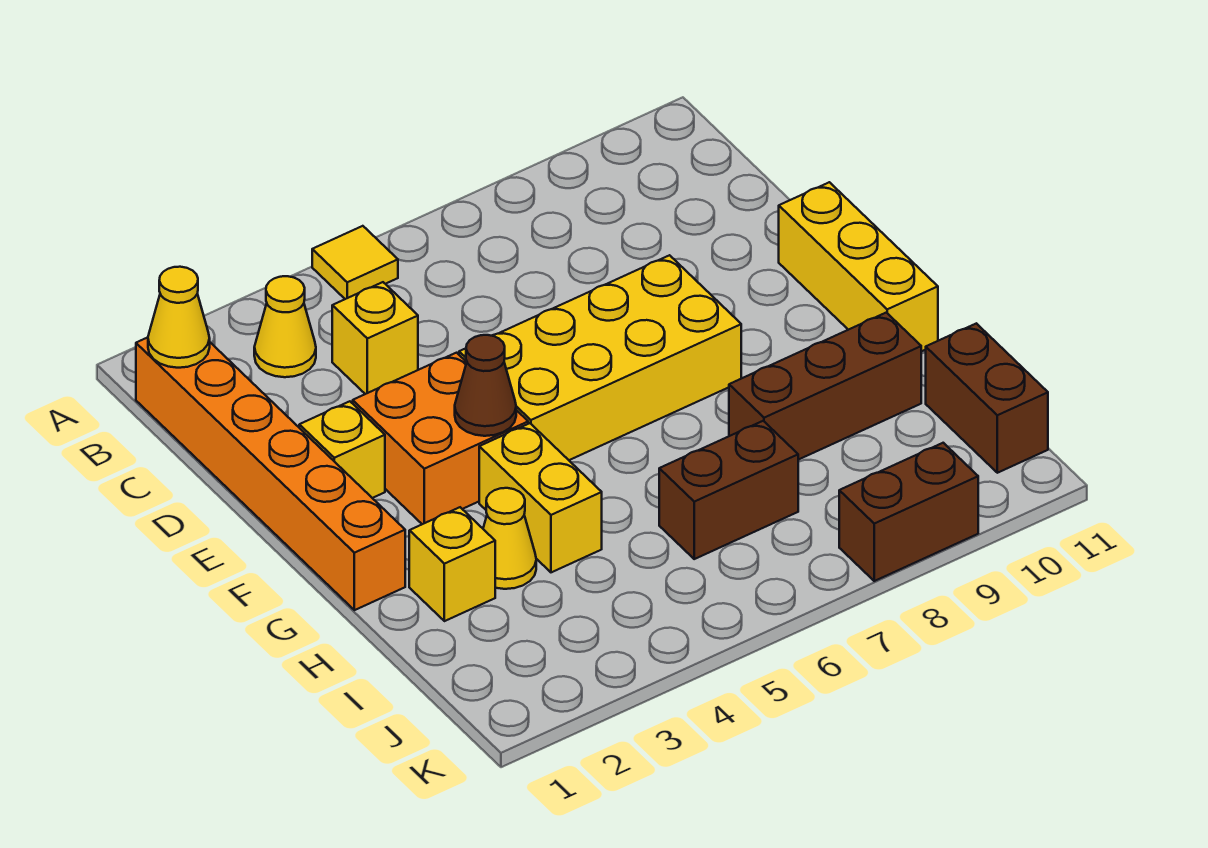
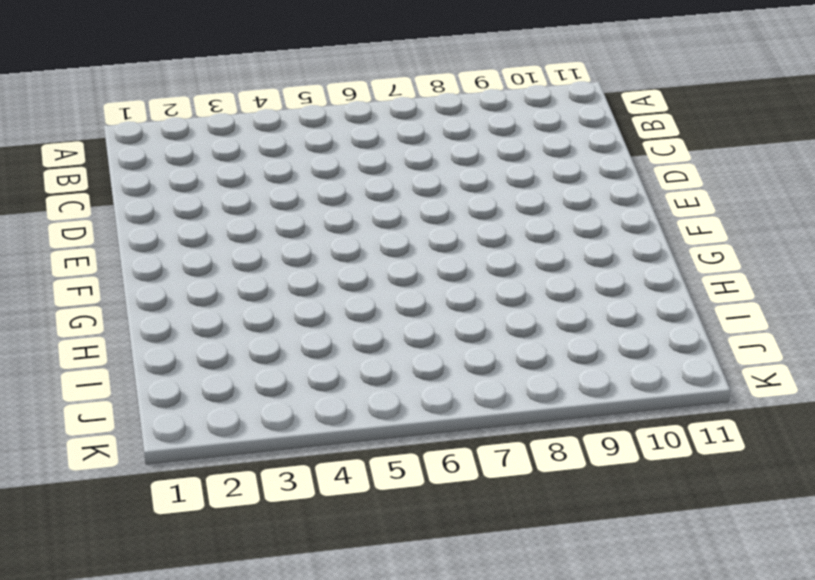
none -> yellow tile A5 level 1
none -> orange brick B1:G1 level 1
none -> yellow cone B3 level 1

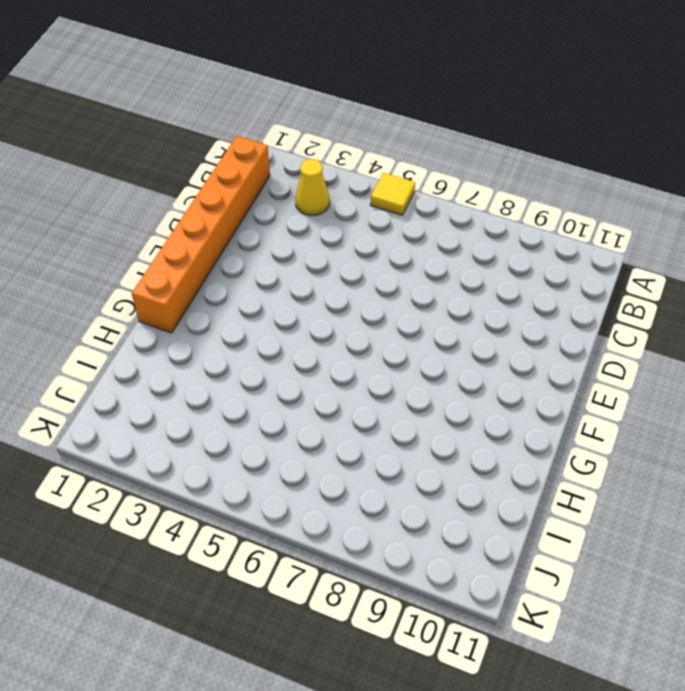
none -> yellow brick C4 level 1
none -> yellow brick E2 level 1
none -> orange brick E3:F4 level 1

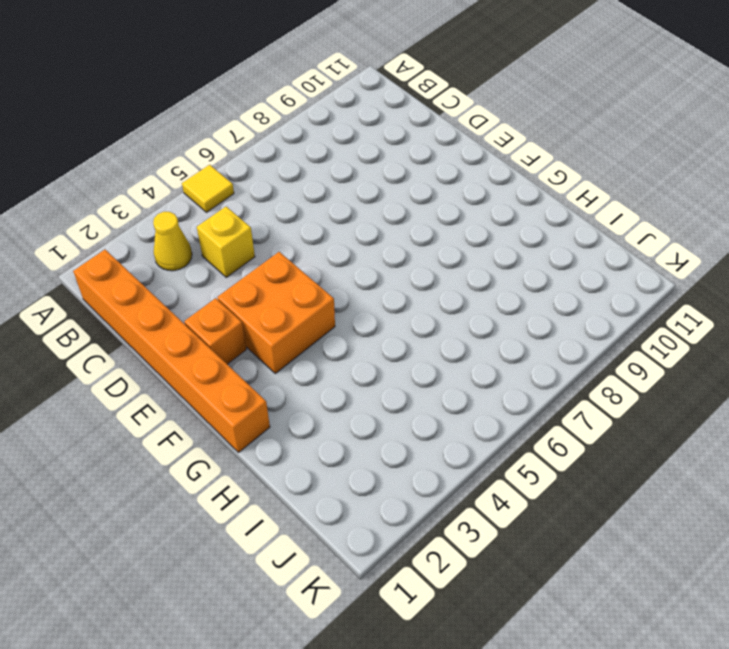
orange brick E2 level 1 -> yellow brick E2 level 1
none -> yellow brick E5:F8 level 1
none -> yellow brick E11:G11 level 1
none -> yellow brick G4:H4 level 1

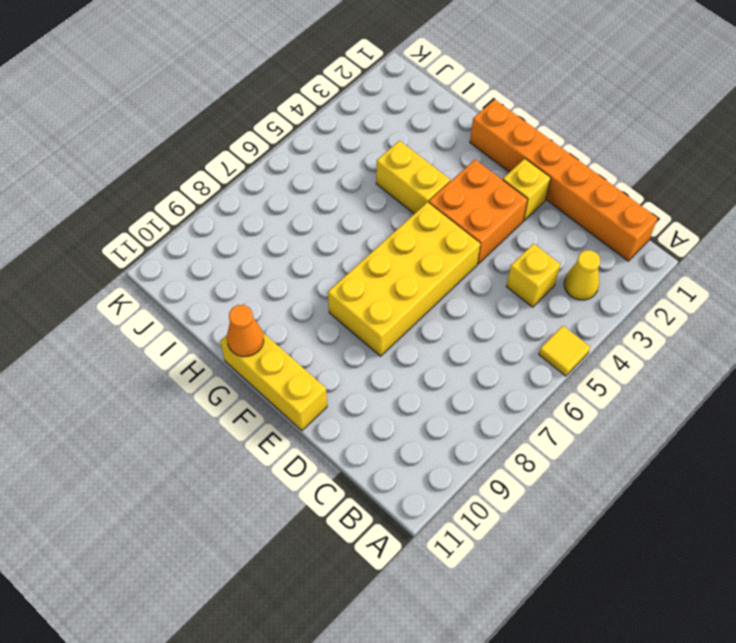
orange cone G11 level 2 -> none
none -> yellow brick H2 level 1
none -> yellow cone H3 level 1
none -> brown brick H8:H10 level 1

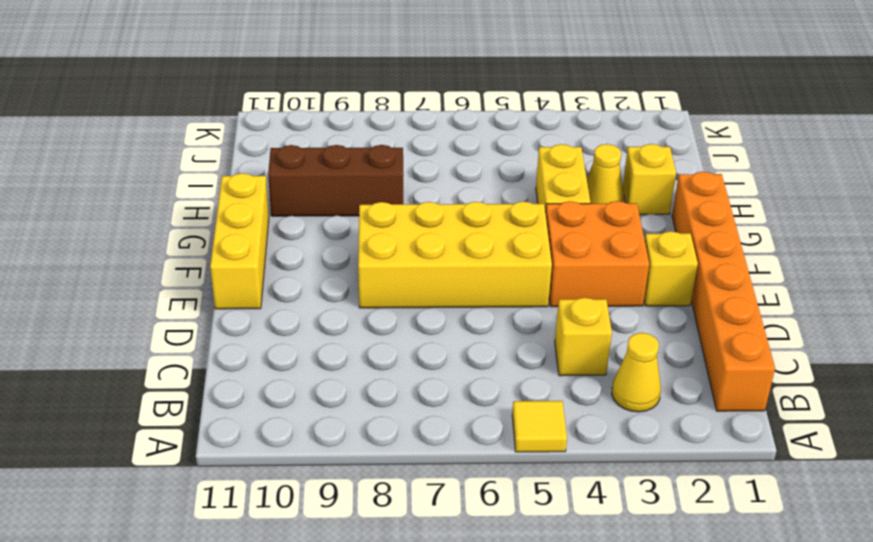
none -> brown brick I6:I7 level 1
none -> brown brick I11:J11 level 1
none -> brown brick K8:K9 level 1

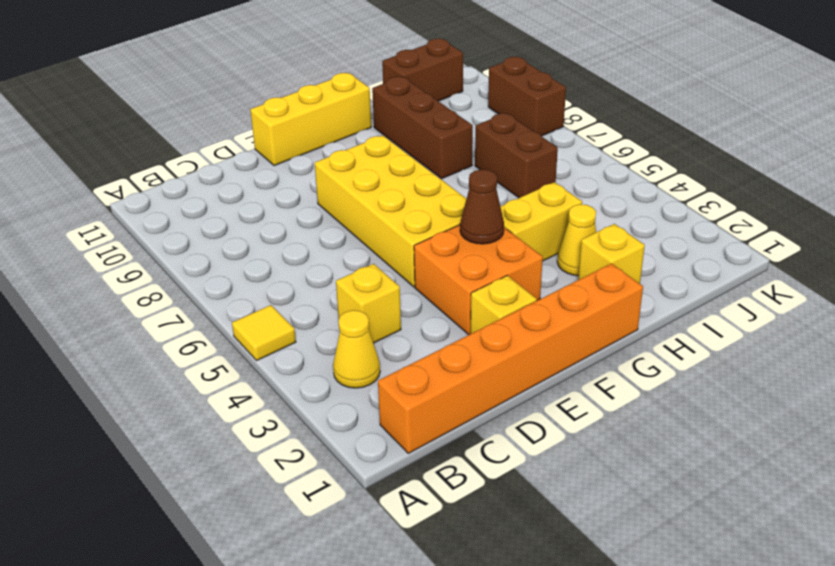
none -> yellow cone B1 level 2

